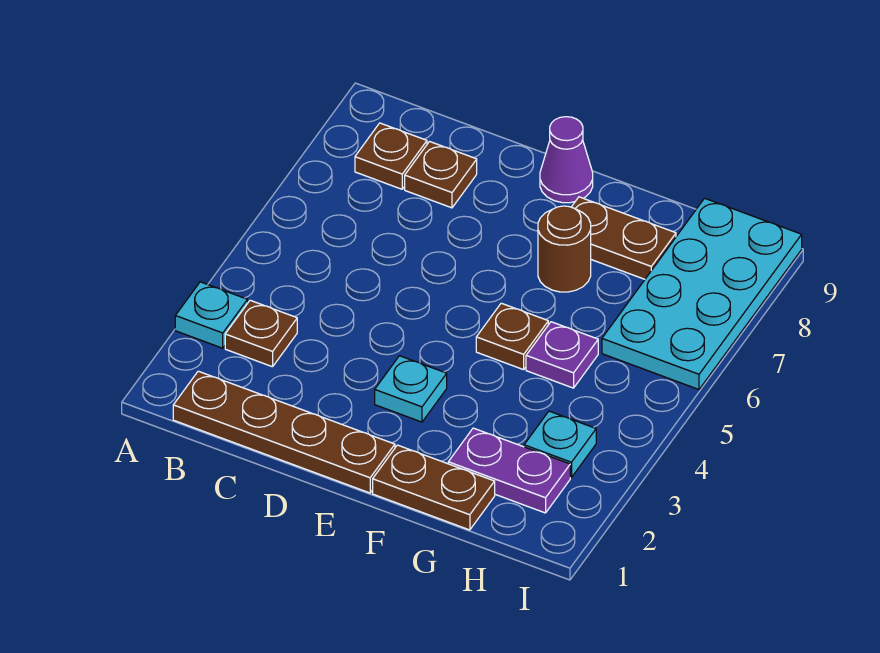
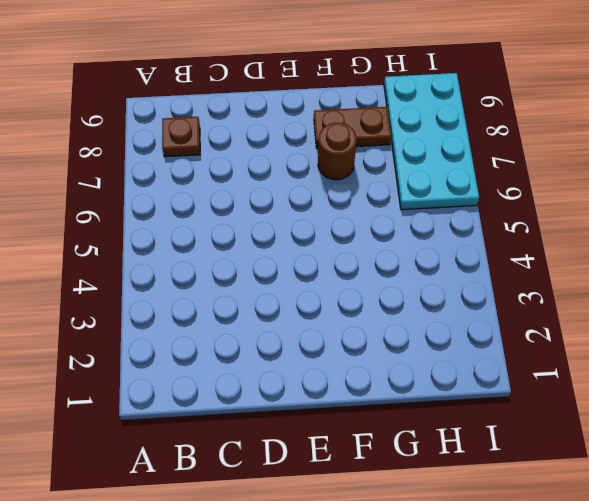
none -> cyan plate A3 level 1
none -> brown plate B1:E1 level 1
none -> brown plate B3 level 1

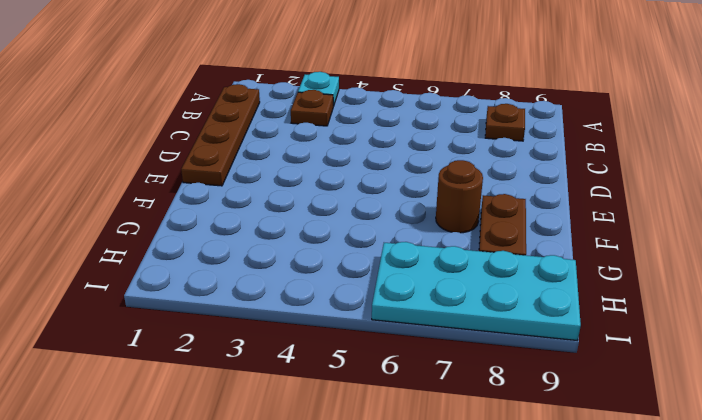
none -> brown plate C8 level 1
none -> cyan plate E3 level 1
none -> purple cone E9 level 1

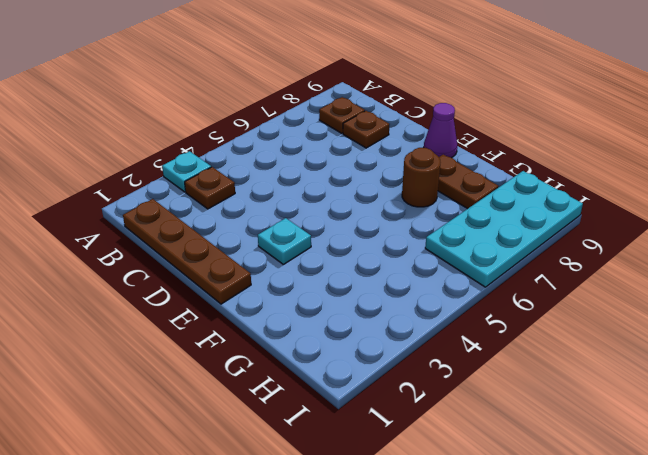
none -> brown plate F1:G1 level 1
none -> brown plate F5 level 1
none -> purple plate G2:H2 level 1

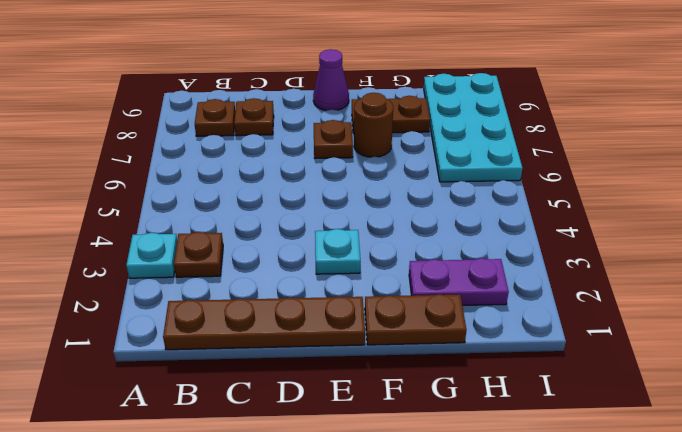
brown plate E7 level 1 -> brown plate F5 level 1
none -> purple plate G5 level 1
none -> cyan plate H3 level 1

